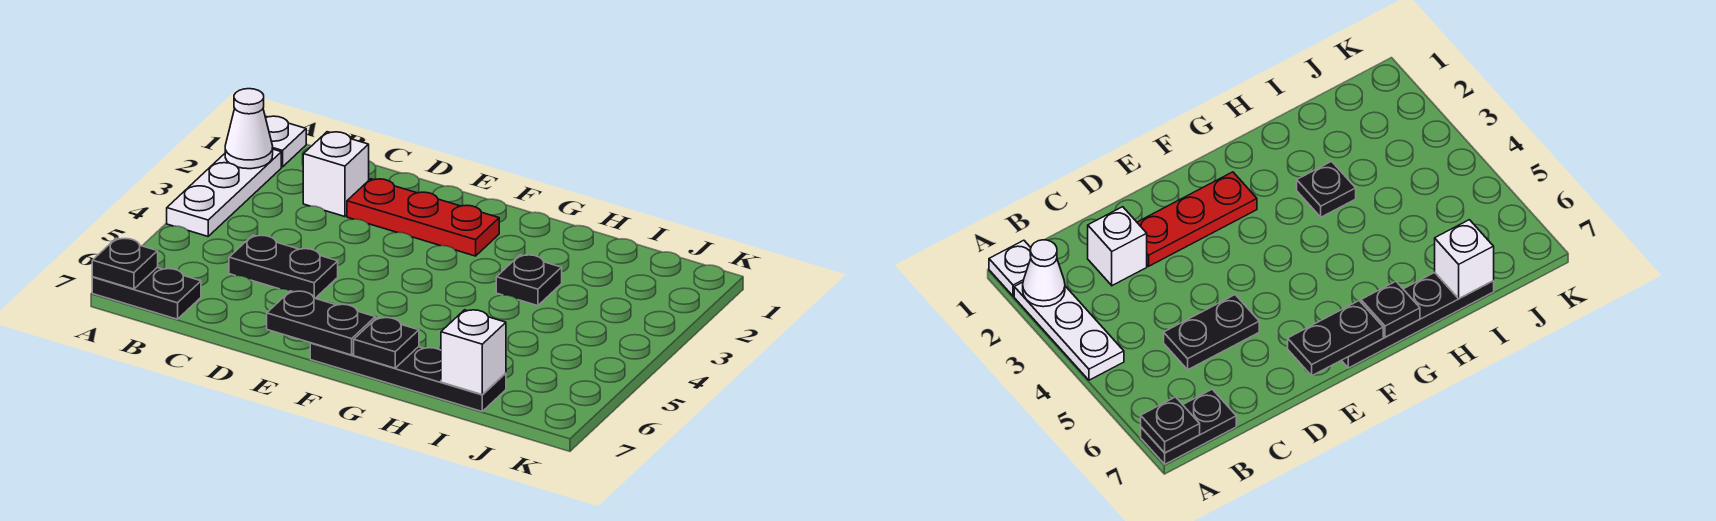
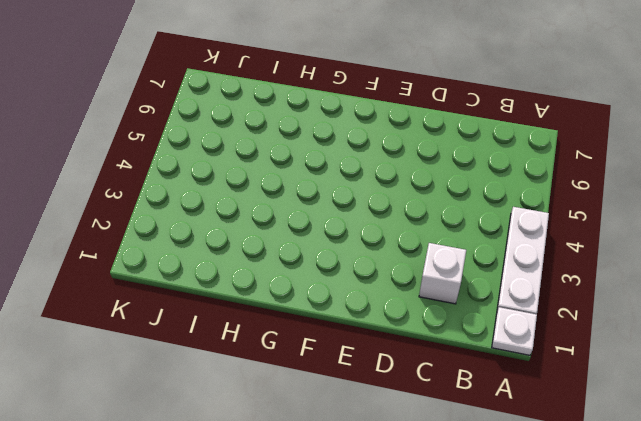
none -> black plate A7:B7 level 1
none -> black plate C5:D5 level 1
none -> red plate D2:F2 level 1

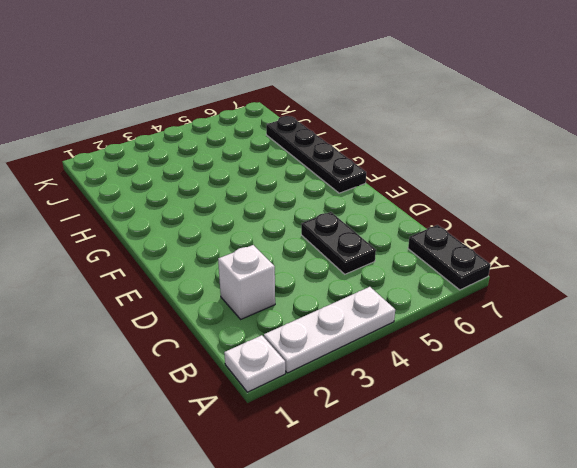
none -> red plate D2:F2 level 1
none -> black plate H3 level 1
none -> white cone A2 level 2

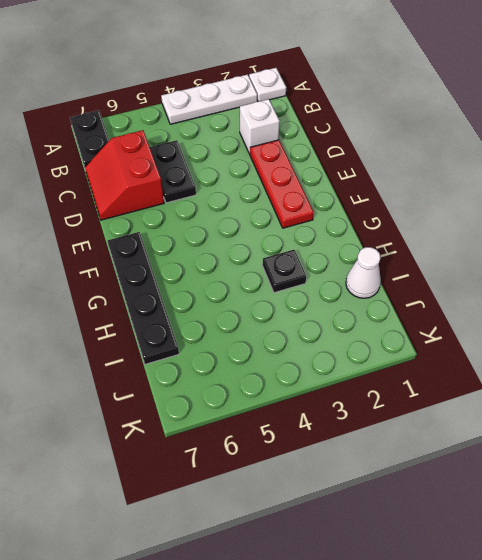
red slope C6:D7 level 1 top 6 -> none
white cone I1 level 1 -> white cone A2 level 2
none -> black plate A7 level 2
none -> black plate E7:F7 level 2
none -> black plate G7 level 2

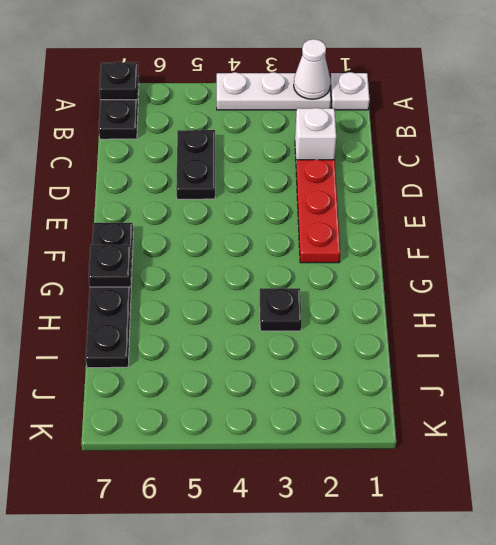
none -> black plate E7:F7 level 2
none -> white brick I7 level 2

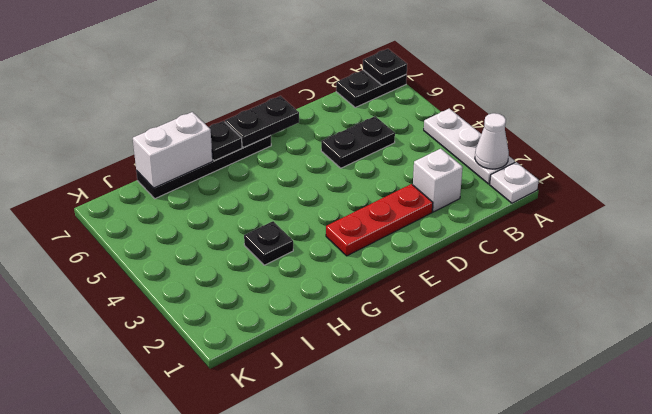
white brick H7:I7 level 2 -> white brick I7 level 2

